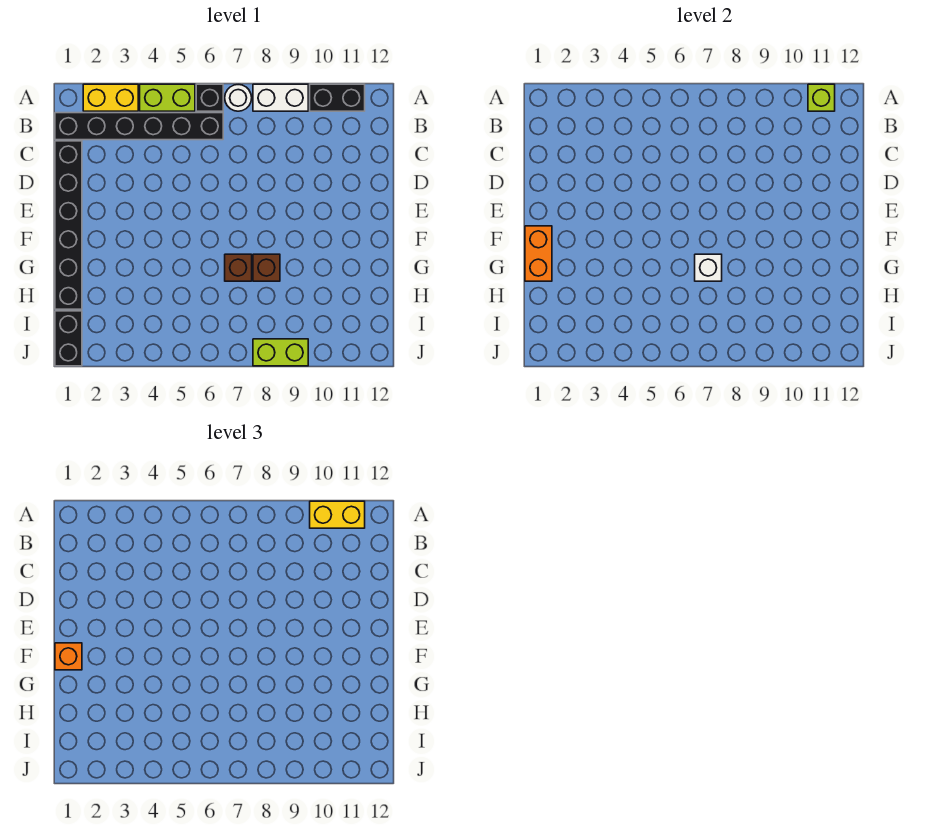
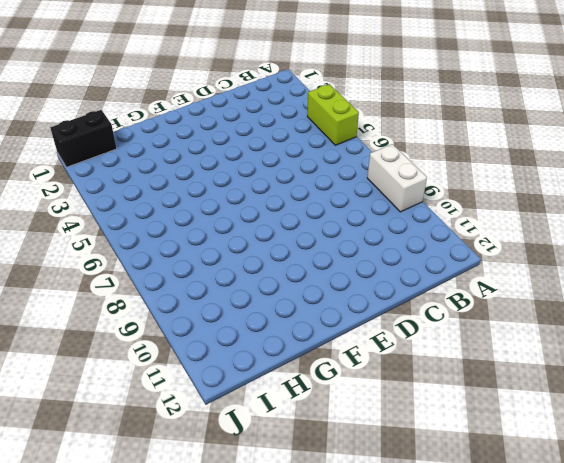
none -> yellow brick A2:A3 level 1
none -> black brick A6 level 1
none -> white round brick A7 level 1

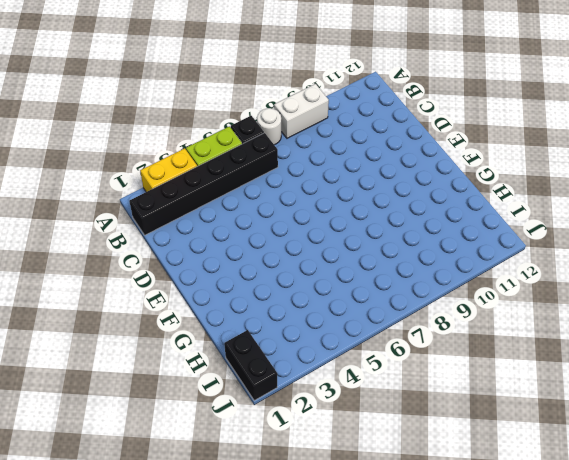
none -> black brick A10:A11 level 1
none -> black brick C1:H1 level 1
none -> brown brick G7 level 1

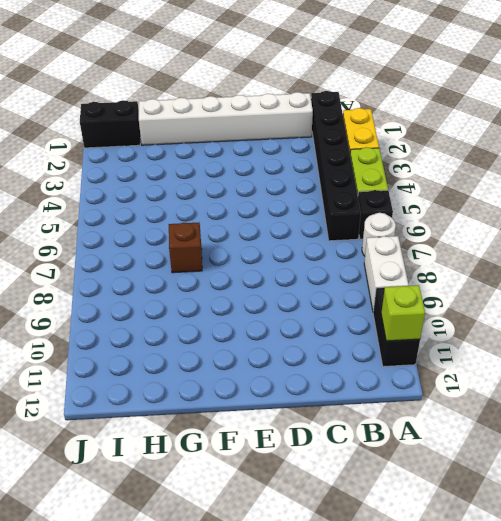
white brick C1:H1 level 1 -> black brick C1:H1 level 1
none -> brown brick G8 level 1
none -> lime brick J8:J9 level 1
none -> orange brick F1:G1 level 2

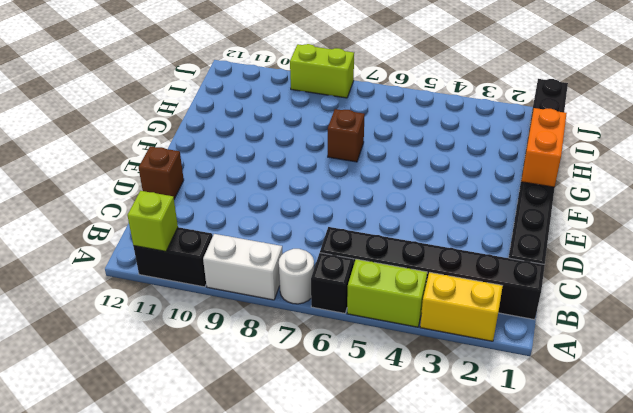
brown brick D12 level 1 -> brown brick G8 level 1
none -> white brick G7 level 2
none -> yellow brick A10:A11 level 3
none -> orange brick F1 level 3

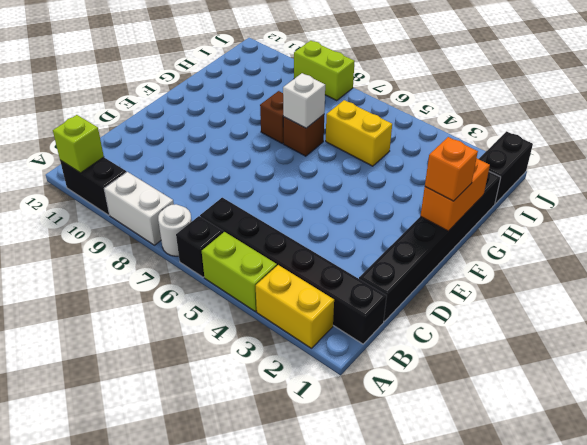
yellow brick H5:H6 level 1 -> yellow brick A10:A11 level 3

